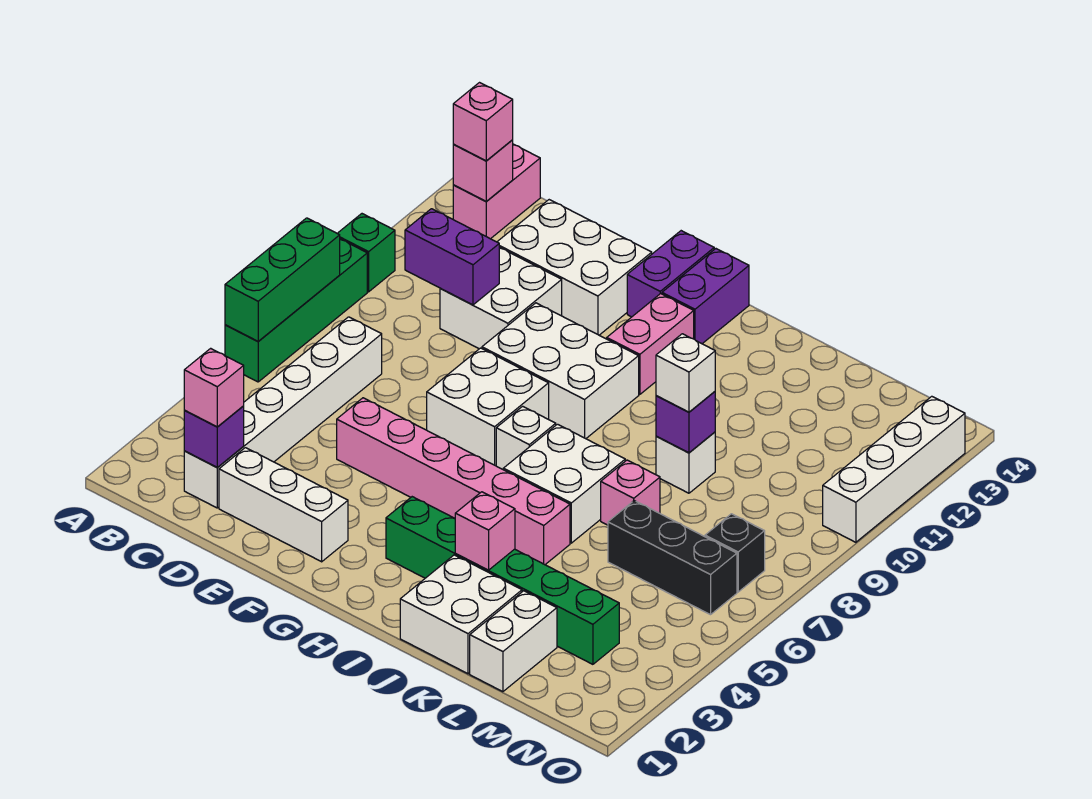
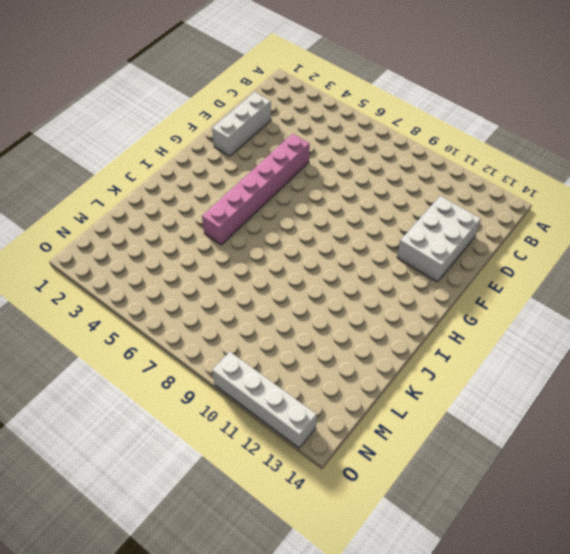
none -> green brick A6:A9 level 1
none -> green brick A10 level 1
none -> pink brick B13:B14 level 1
none -> white brick C2:C7 level 1

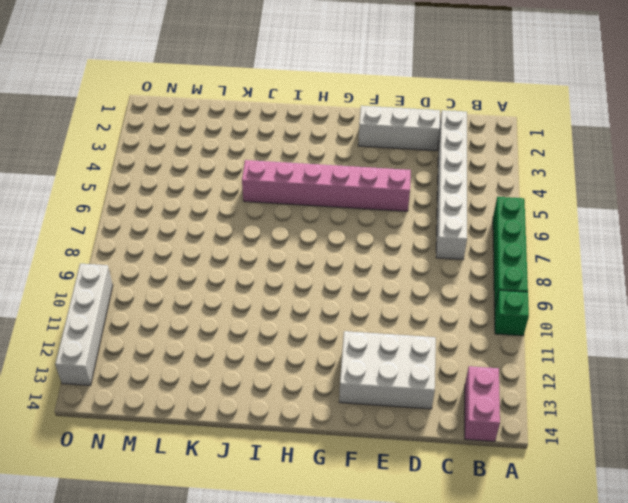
none -> white brick D10:E11 level 1
none -> white brick F7:G8 level 1
none -> white brick F9:H10 level 1
none -> purple brick G13:G14 level 1

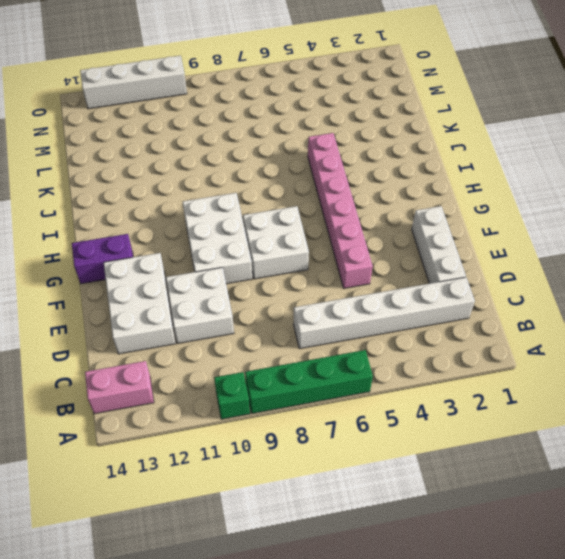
none -> green brick H3:M3 level 1
none -> white brick H7 level 1
none -> pink brick H11:H12 level 1
none -> purple brick H13:H14 level 1

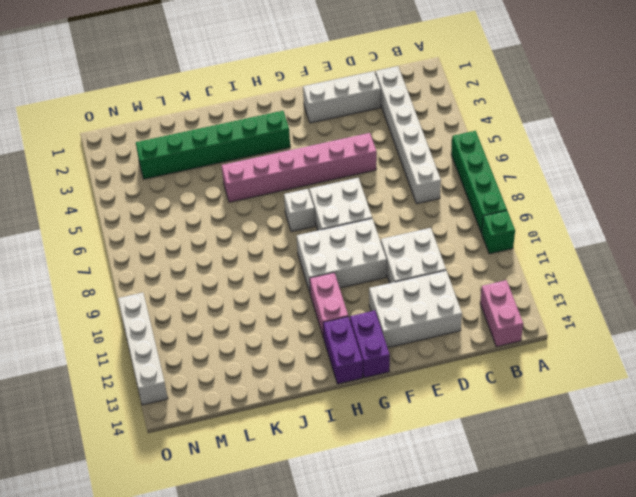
none -> white brick I6:J7 level 1
none -> white brick J1:K2 level 1
none -> pink brick K7 level 1
none -> white brick K9 level 1

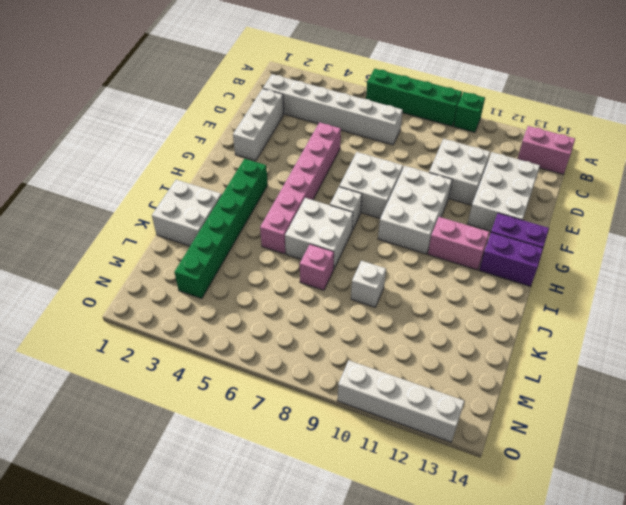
none -> white brick L1:L2 level 1
none -> black brick L6:N6 level 1
none -> black brick N7 level 1
none -> green brick A6:A8 level 2

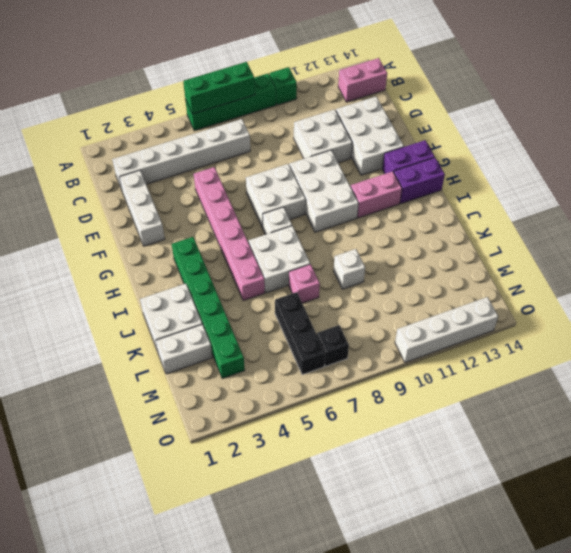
none -> pink brick B13 level 2
none -> purple brick C2 level 2
none -> purple brick C10:D10 level 2
none -> pink brick J3 level 2

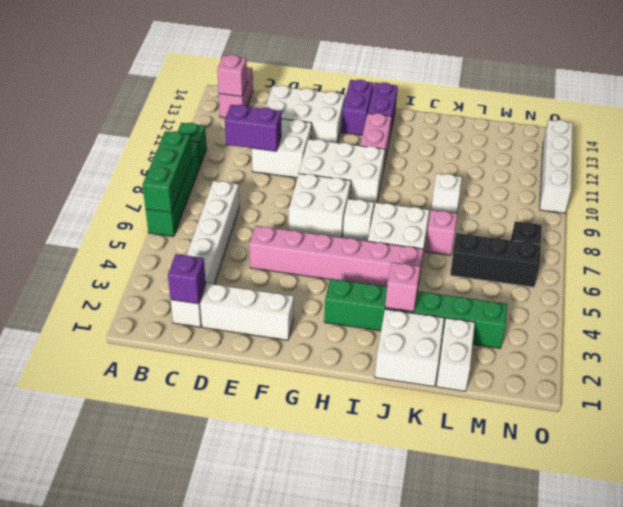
none -> purple brick K9 level 2
none -> pink brick B13 level 3
none -> pink brick C2 level 3
none -> white brick K9 level 3

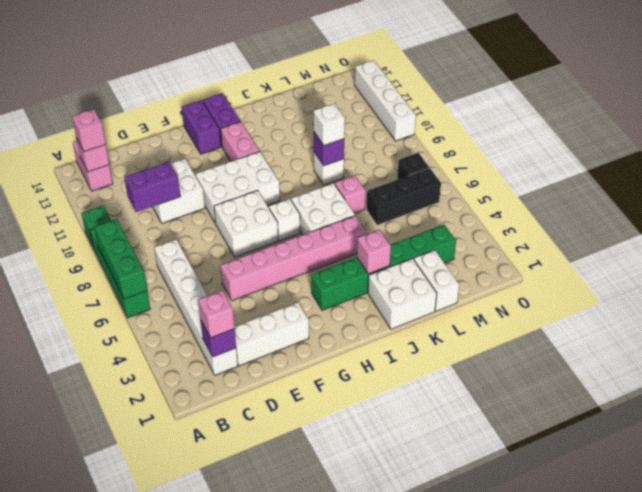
none -> white brick D12:F13 level 1

